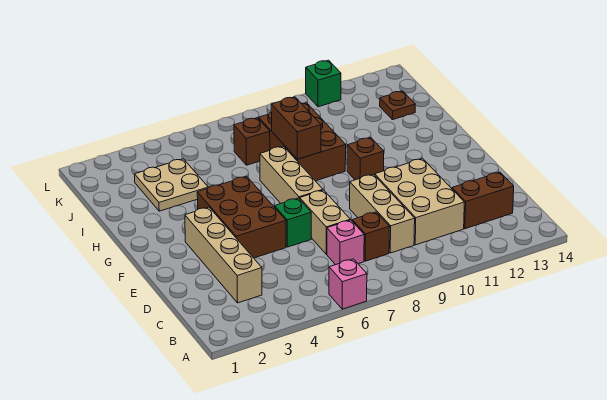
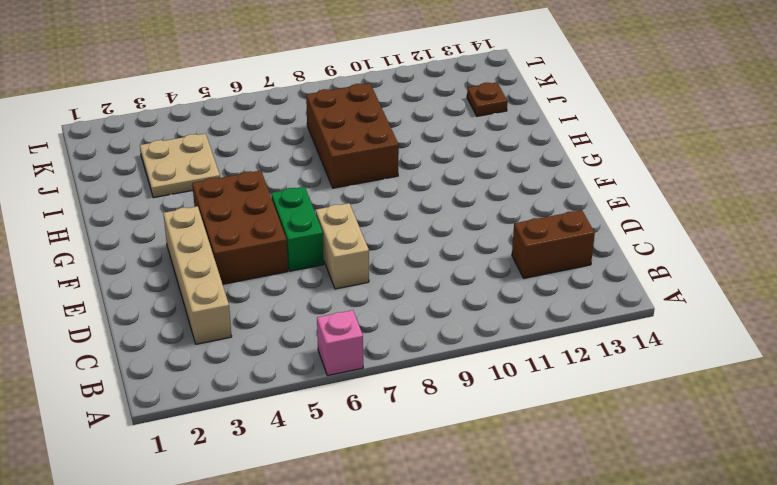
green brick E6:F6 level 1 -> green brick E6 level 1
none -> pink brick C7 level 1
none -> brown brick C8 level 1
none -> tan brick C9:E9 level 1

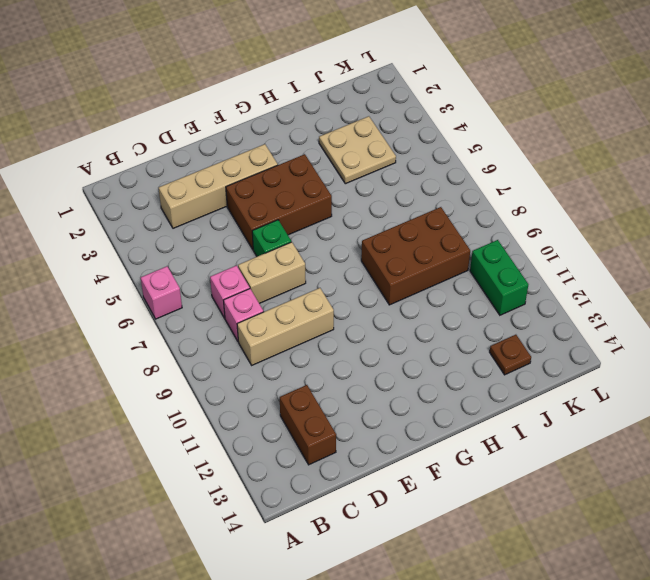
pink brick C8 level 1 -> brown brick C8 level 1
green brick K10:K11 level 1 -> none
none -> tan brick C10:E11 level 1
none -> tan brick F7:H7 level 1
none -> brown brick G10 level 1

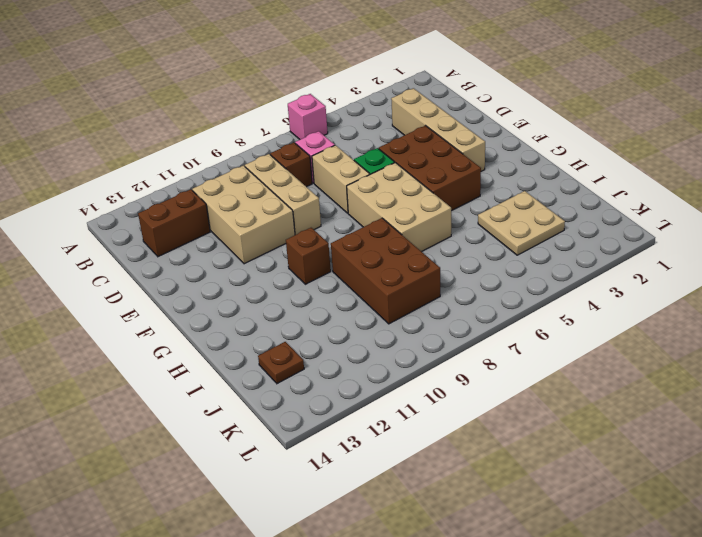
tan brick F6:H7 level 1 -> tan brick F7:H7 level 1
none -> brown brick J7 level 1
none -> green brick L11 level 1
none -> brown brick H8:I8 level 2

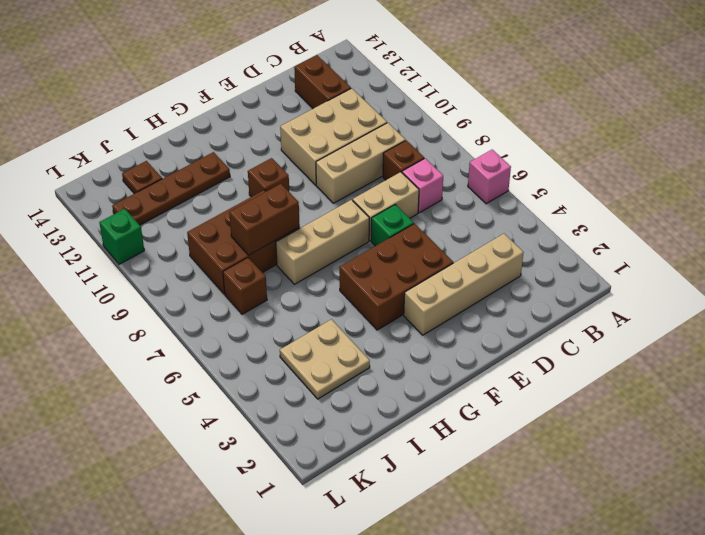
brown plate H12:K12 level 1 -> none

